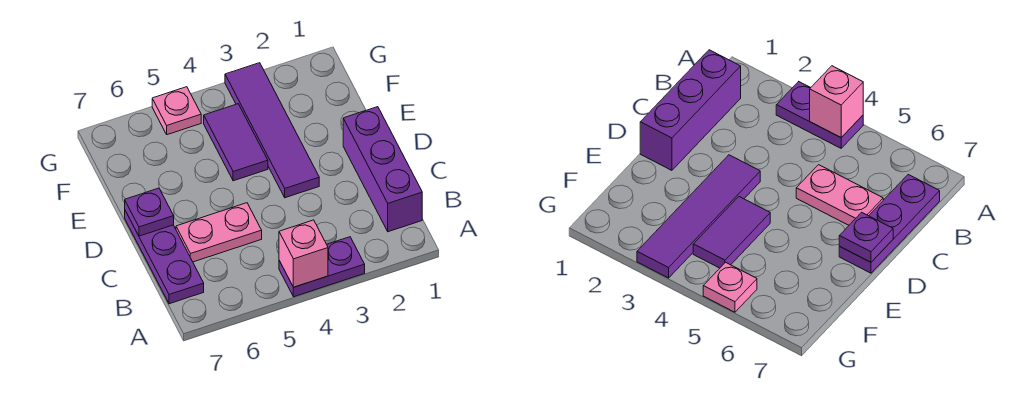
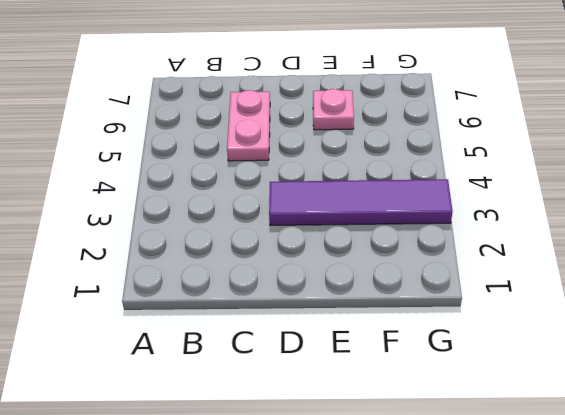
pink plate E6 level 1 -> pink plate G5 level 1
none -> purple plate A3:A4 level 1
none -> purple brick B1:D1 level 1

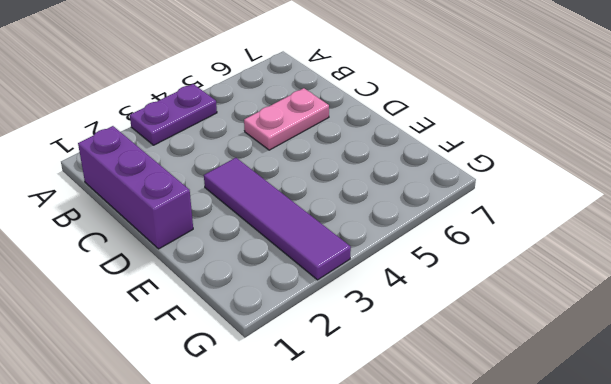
none -> purple plate B7:D7 level 1
none -> purple tile E4:F4 level 1

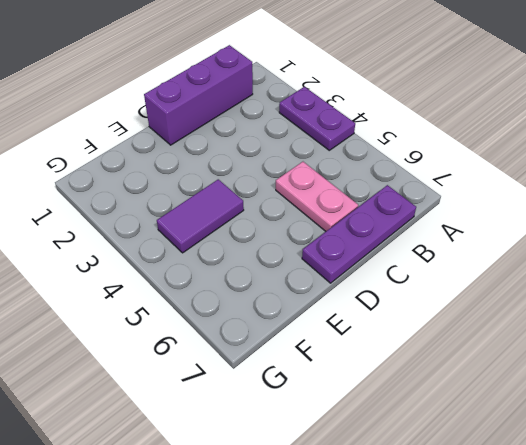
none -> purple tile D3:G3 level 1
none -> pink plate G5 level 1

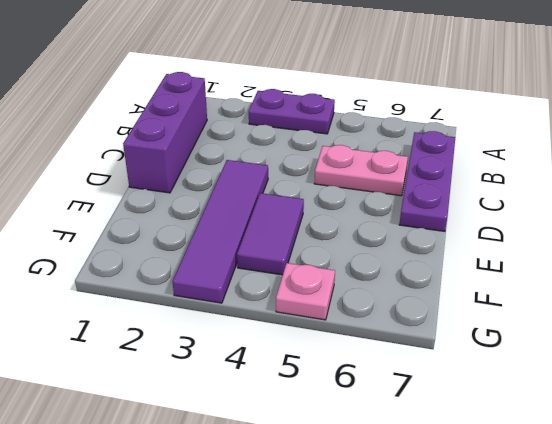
none -> pink brick A4 level 2
none -> purple plate D7 level 2

